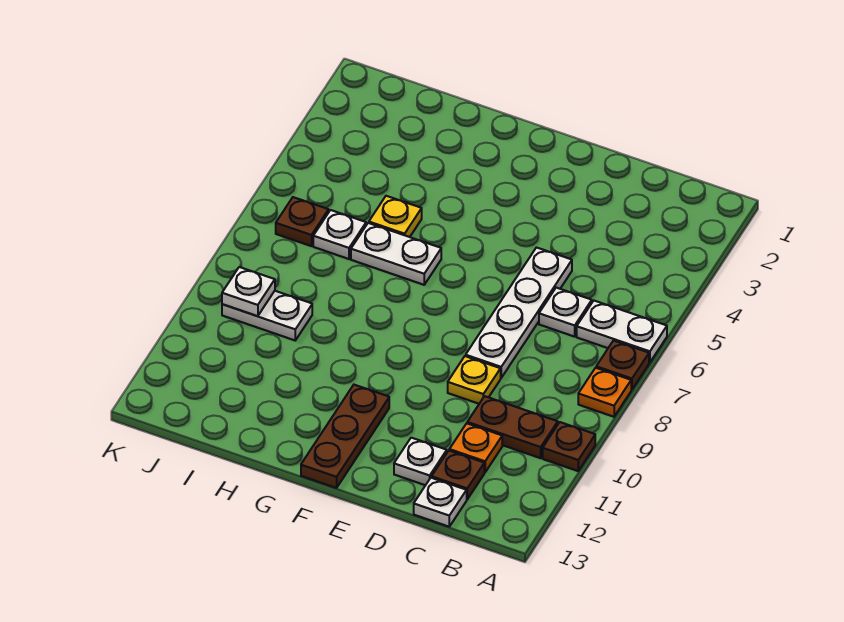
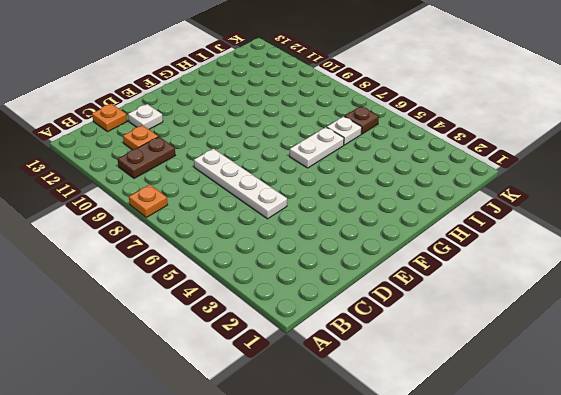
orange plate C13 level 1 -> white plate C13 level 1
none -> white plate A6:B6 level 1
none -> brown plate A7 level 1
none -> brown plate A10 level 1

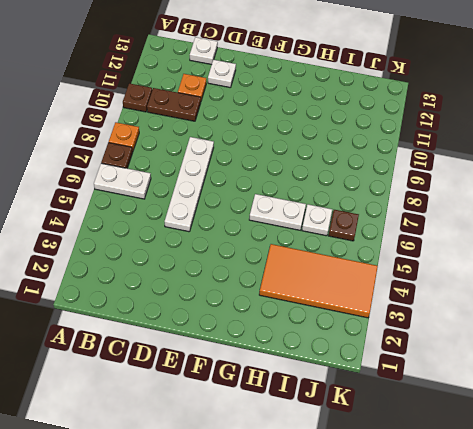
orange tile H3:K4 level 1 -> none
none -> white plate C6 level 1
none -> brown plate C12 level 1
none -> yellow plate D9 level 1

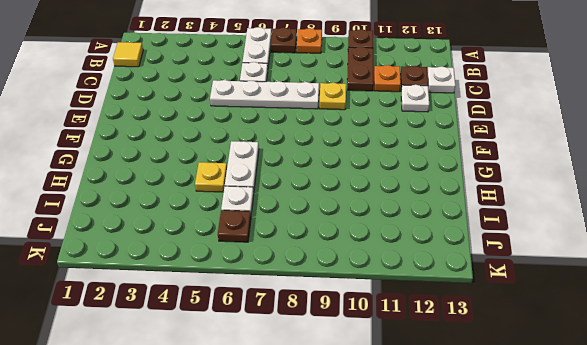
yellow tile B1 level 1 -> none
none -> brown plate F11:F13 level 1
none -> white plate I9:J9 level 1
none -> white plate J9 level 2

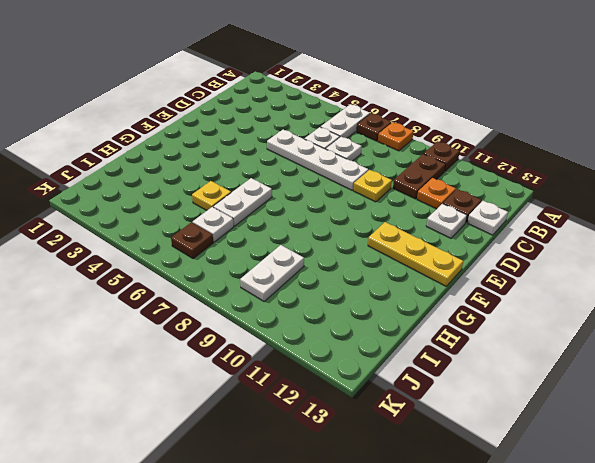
white plate C7 level 1 -> white plate J9 level 2
yellow plate F11:F13 level 1 -> brown plate F11:F13 level 1

